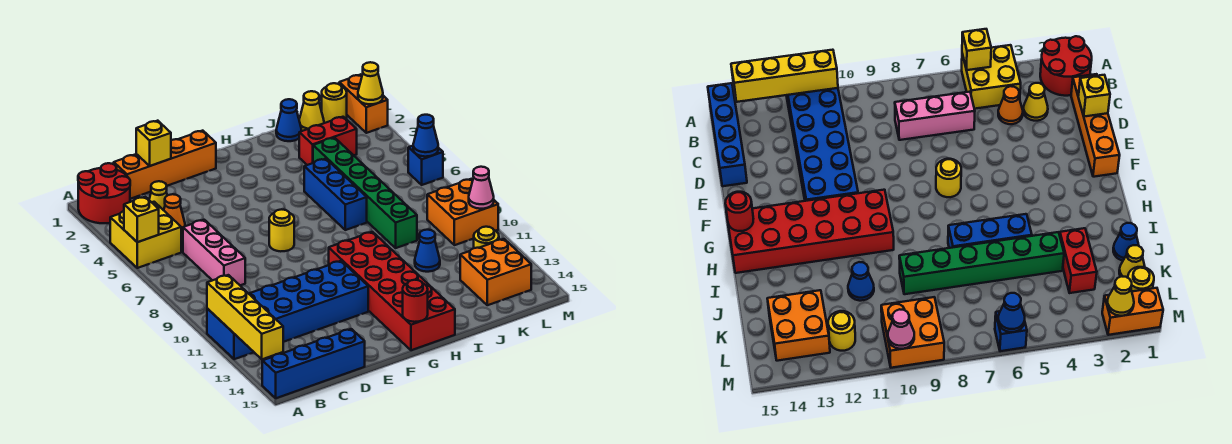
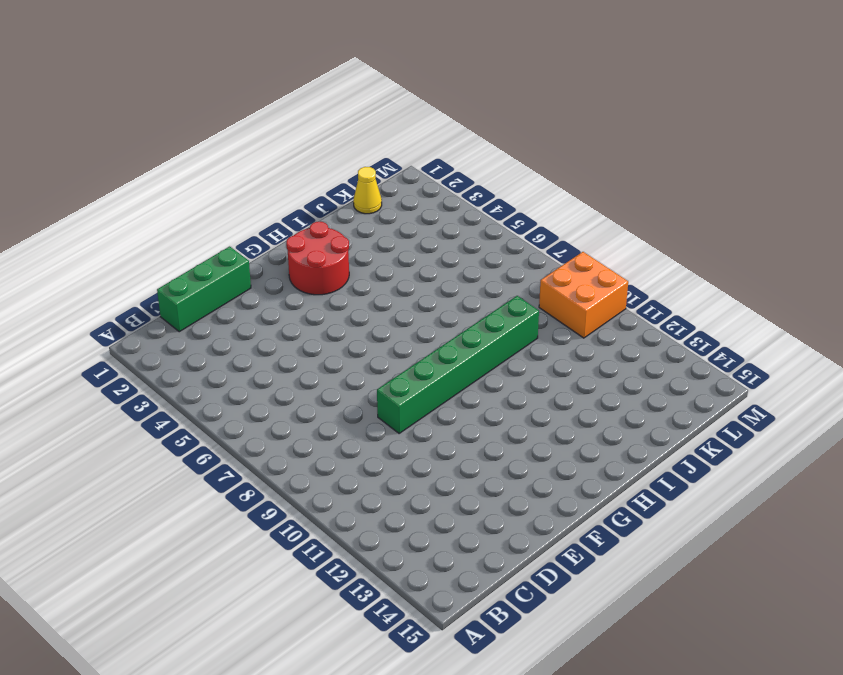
green brick C1:E1 level 1 -> orange brick C1:F1 level 1
green brick E9:J9 level 1 -> green brick J4:J9 level 1
red round brick G2:H3 level 1 -> red round brick A1:B2 level 1
none -> yellow brick A4:B5 level 1
none -> blue brick A11:F12 level 1
none -> blue brick A15:D15 level 1

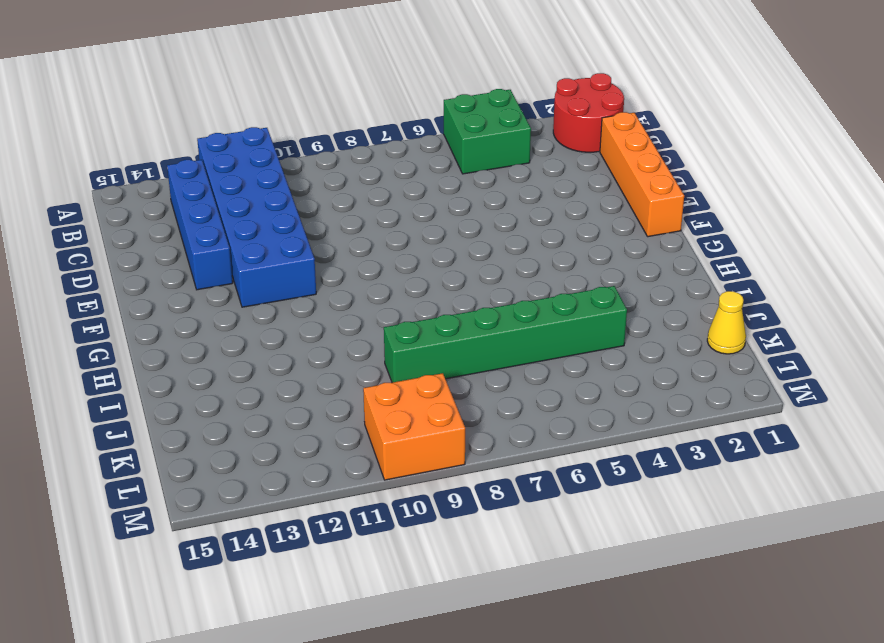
green brick A4:B5 level 1 -> yellow brick A4:B5 level 1
blue brick B13:E13 level 1 -> blue brick A15:D15 level 1
none -> yellow cone C3 level 1
none -> orange cone C4 level 1
none -> pink brick C6:C8 level 1

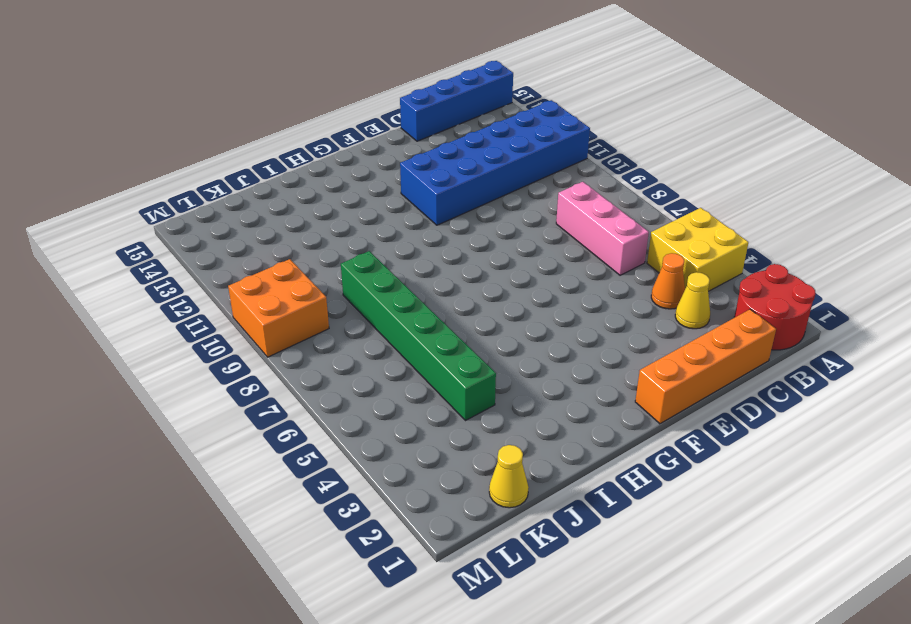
none -> yellow round brick F7 level 1
none -> red brick G10:H15 level 1
none -> blue brick I5:I7 level 1

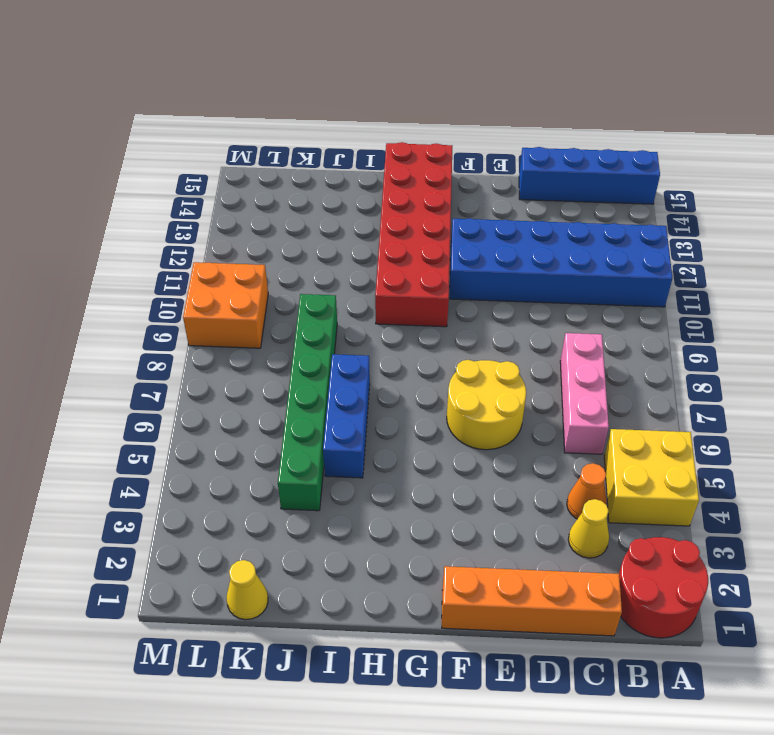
yellow round brick E6:F7 level 1 -> yellow round brick F7 level 1
none -> blue cone J1 level 1
none -> red brick J3:K3 level 1
none -> blue cone J11 level 1

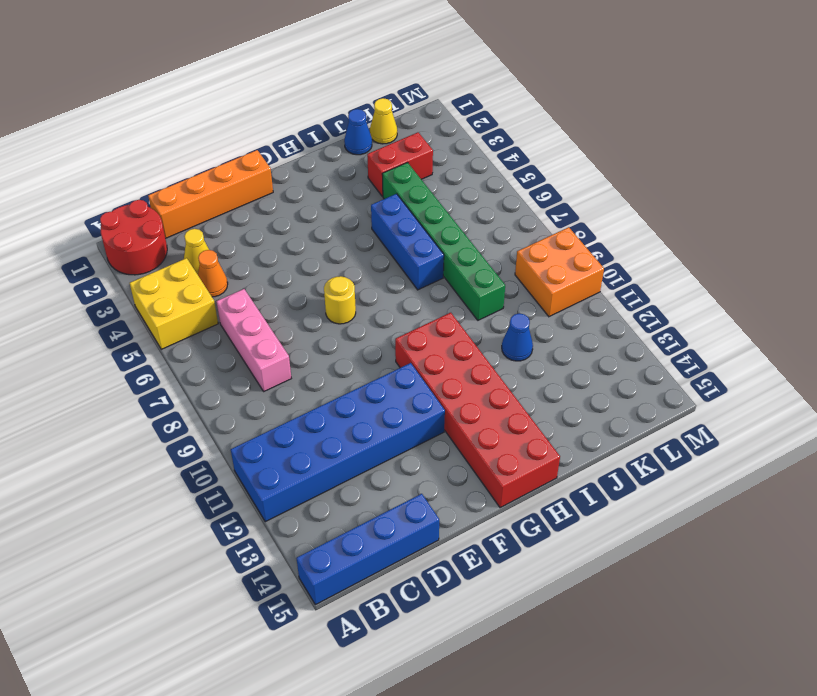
none -> orange brick K13:L14 level 1
none -> yellow round brick L1 level 1
none -> yellow round brick L12 level 1

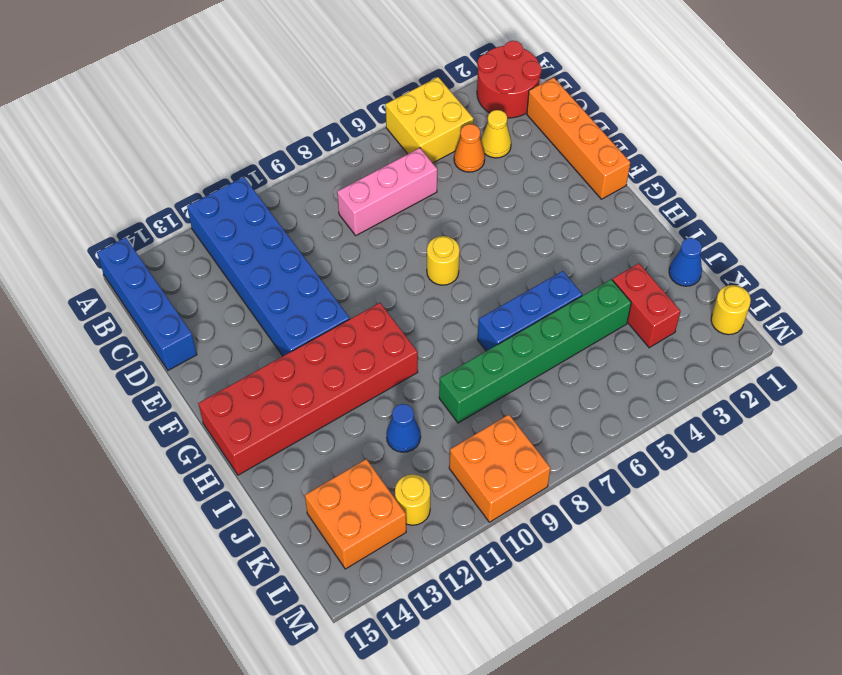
none -> yellow cone K1 level 1
none -> orange brick M1:M2 level 1
none -> blue brick M6 level 1

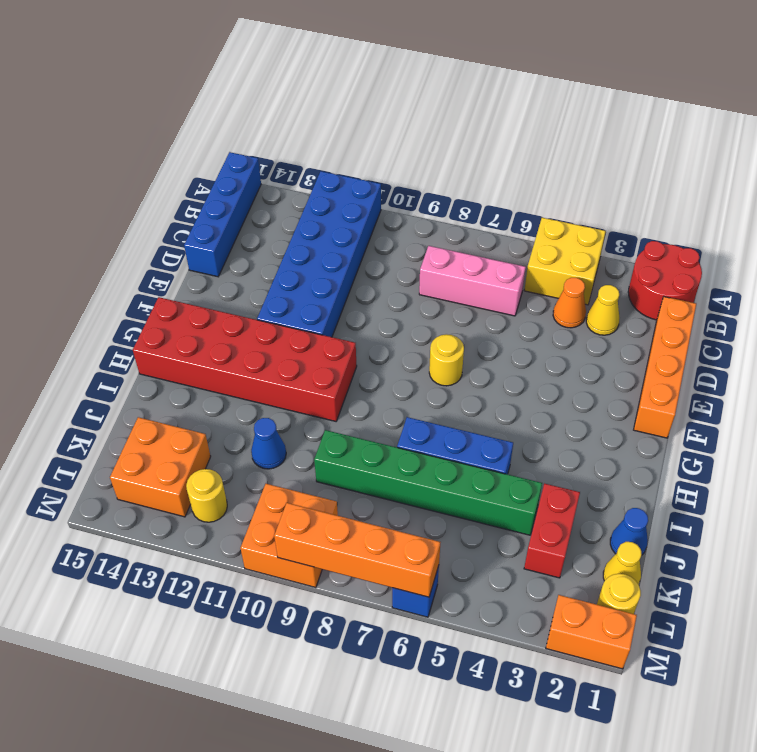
orange brick M6:M9 level 2 -> blue cone M6 level 2
none -> yellow brick A5 level 2
none -> yellow brick A11:A14 level 2
none -> yellow brick D1 level 2

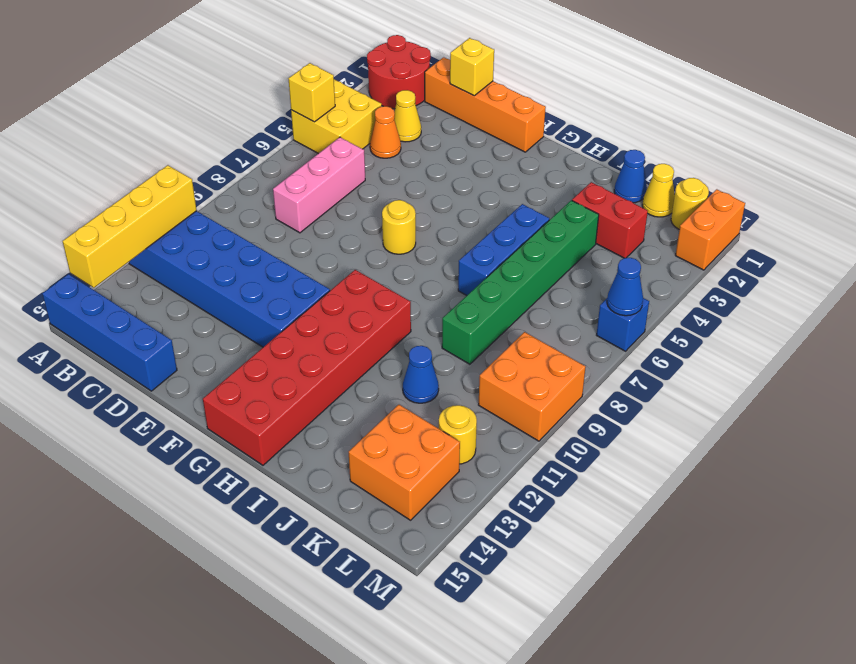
none -> red round brick G15 level 2
none -> yellow cone M2 level 2
none -> pink cone M10 level 2

